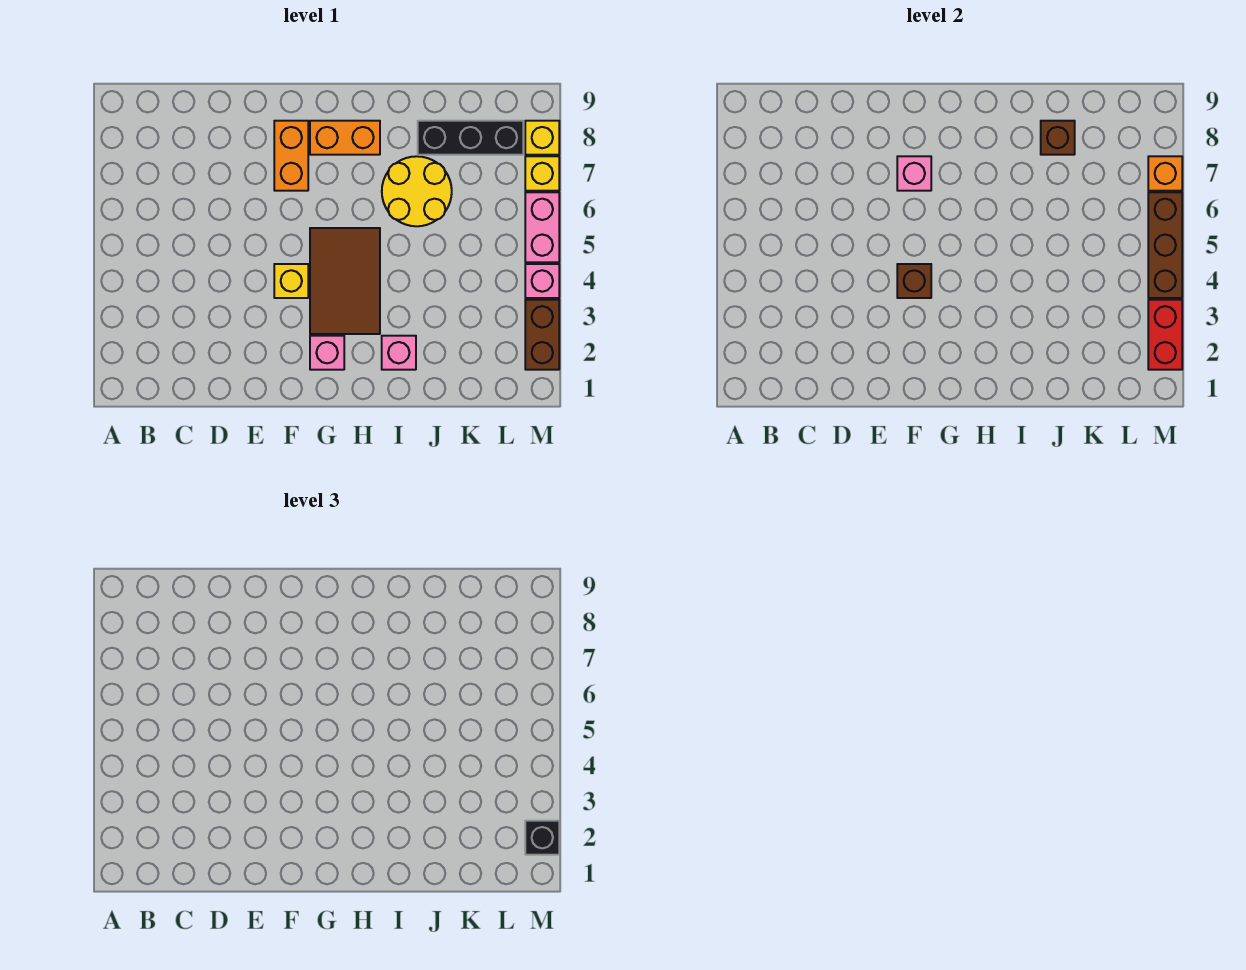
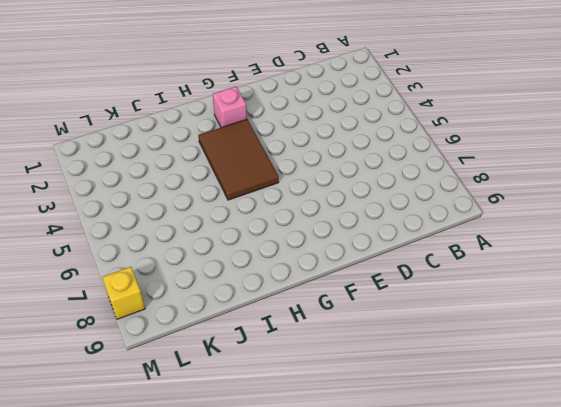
none -> yellow brick F4 level 1
none -> orange brick F7:F8 level 1
none -> orange brick G8:H8 level 1

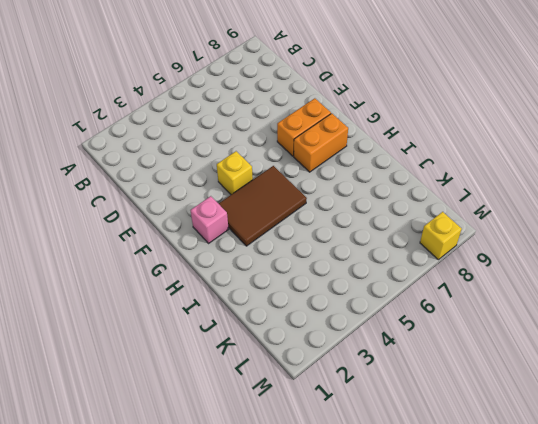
orange brick G7:G8 level 1 -> orange brick G8:H8 level 1
none -> pink brick I2 level 1
none -> yellow round brick I6:J7 level 1
none -> black brick J8:L8 level 1

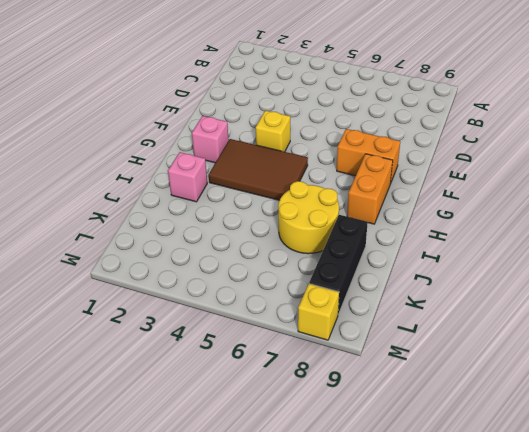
none -> brown brick M2:M3 level 1
none -> pink brick M4 level 1
none -> pink brick M5:M6 level 1

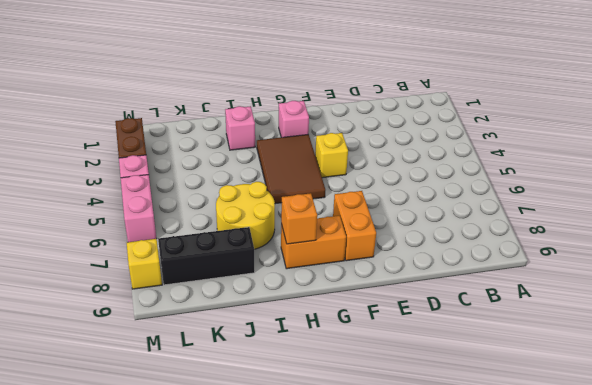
orange brick H8 level 2 -> orange brick M7 level 2
none -> yellow brick M7 level 1
none -> brown brick F4 level 2
none -> pink brick F7 level 2

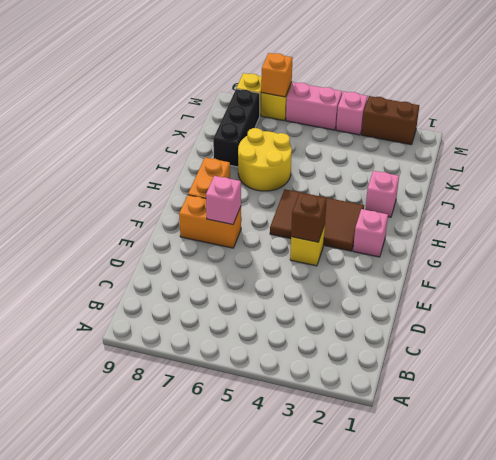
none -> brown brick J8 level 2
none -> red brick M2:M3 level 2
none -> brown brick M4:M6 level 2

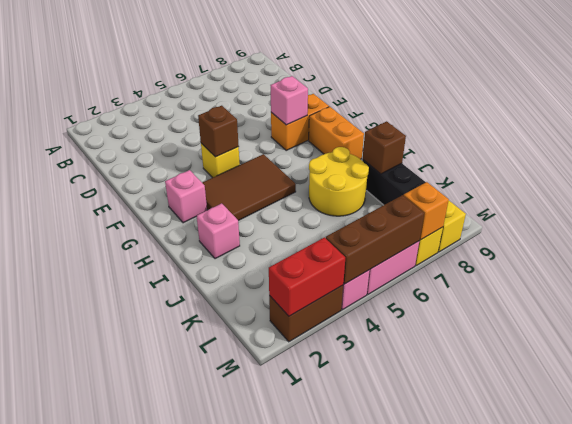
none -> black brick M2 level 3

